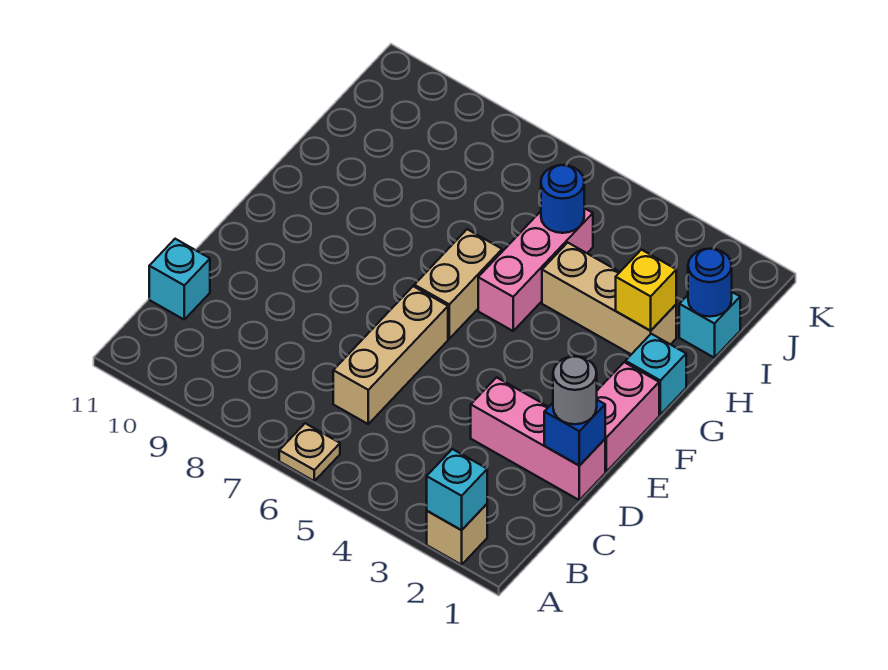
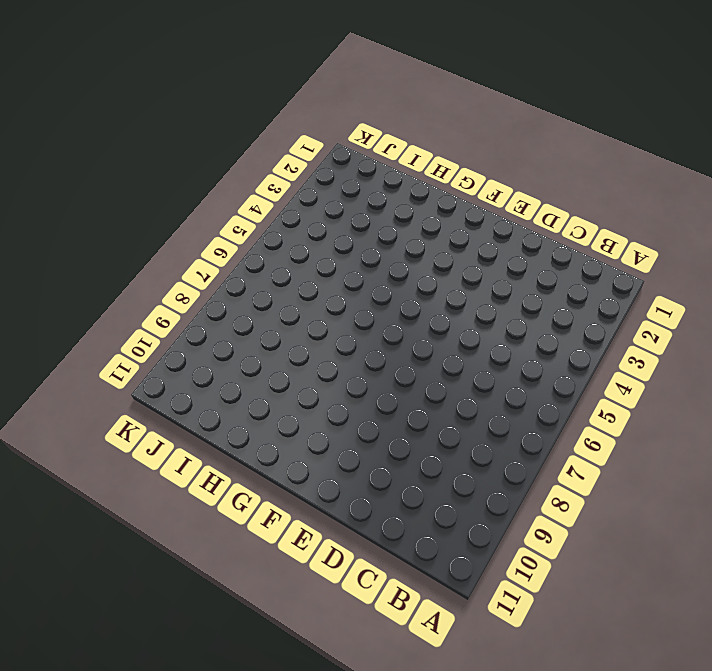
none -> tan brick A2 level 1
none -> tan plate A6 level 1
none -> tan brick C6:E6 level 1

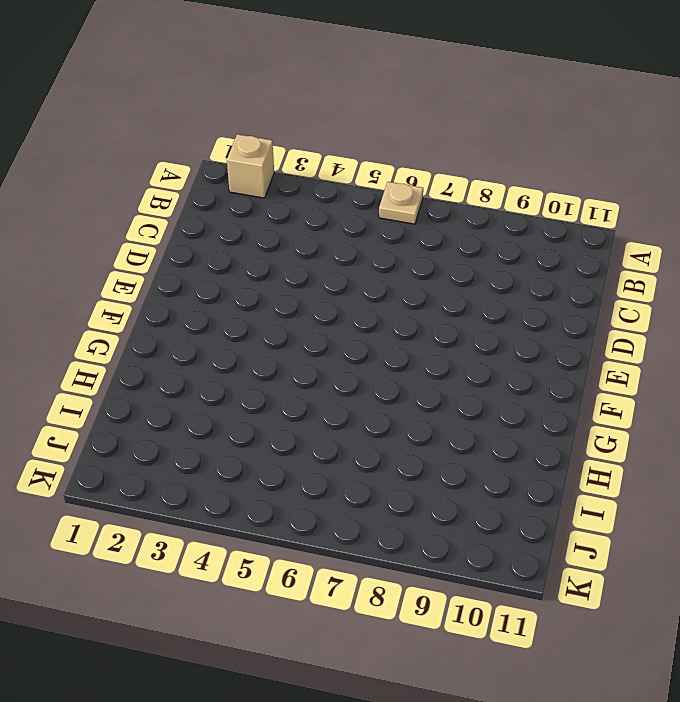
none -> tan brick C6:E6 level 1
none -> cyan brick C11 level 1
none -> pink brick D1:D3 level 1

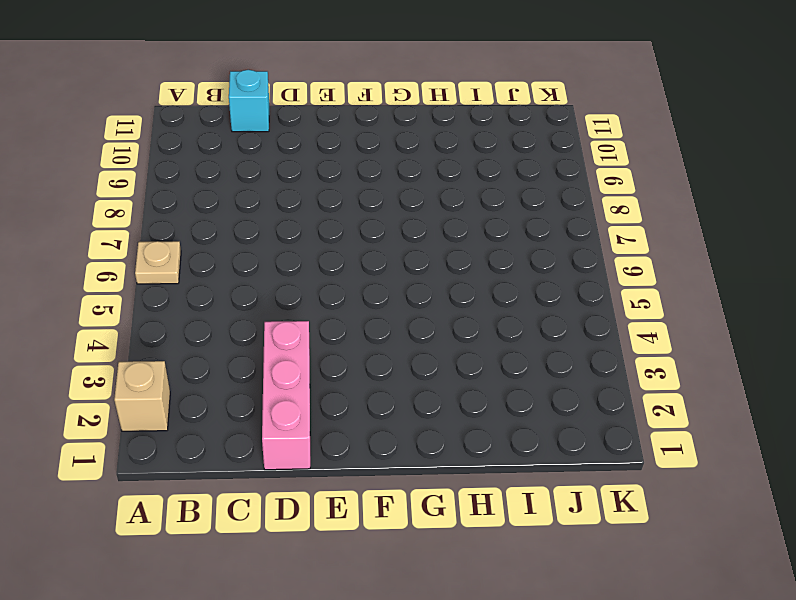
none -> tan brick C6:E6 level 1
none -> pink brick E1:F1 level 1
none -> tan brick F6:G6 level 1

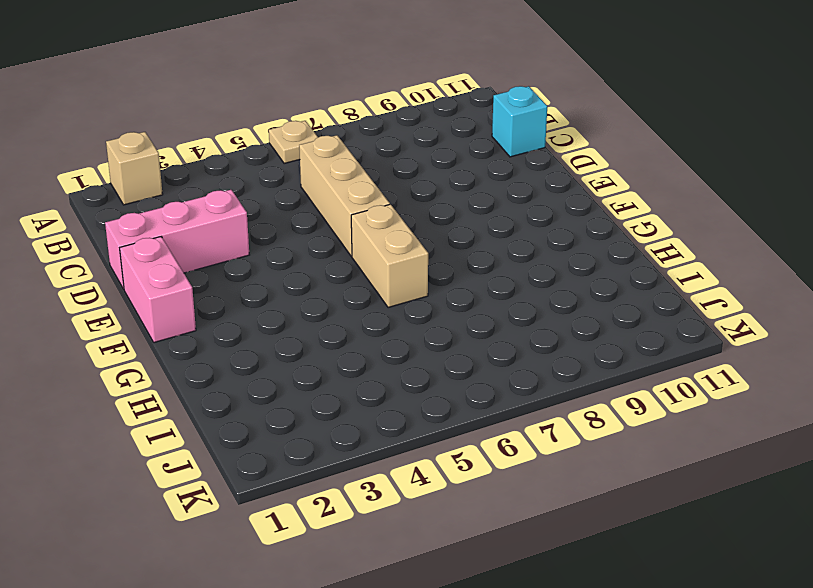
none -> cyan brick G1 level 1
none -> pink brick G5:I5 level 1
none -> tan brick H2:H4 level 1

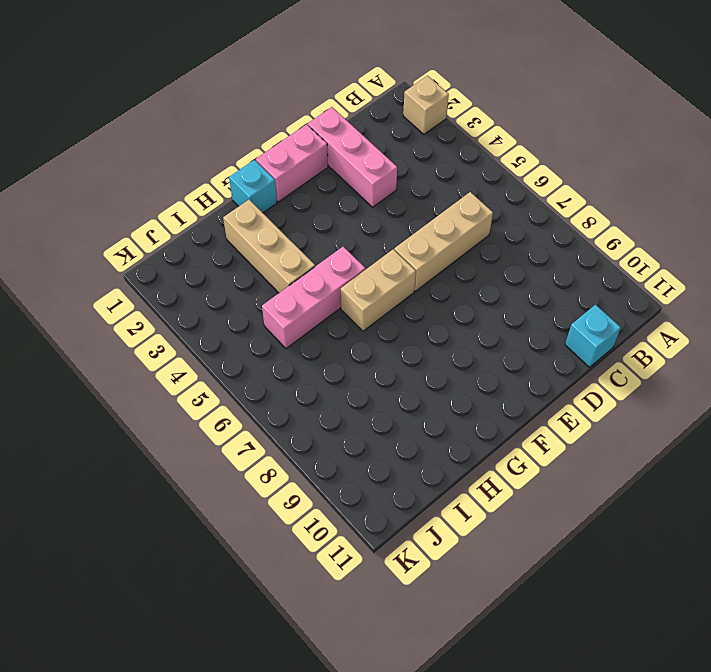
none -> tan plate A6 level 1
none -> cyan brick I1 level 1
none -> cyan brick A2 level 2

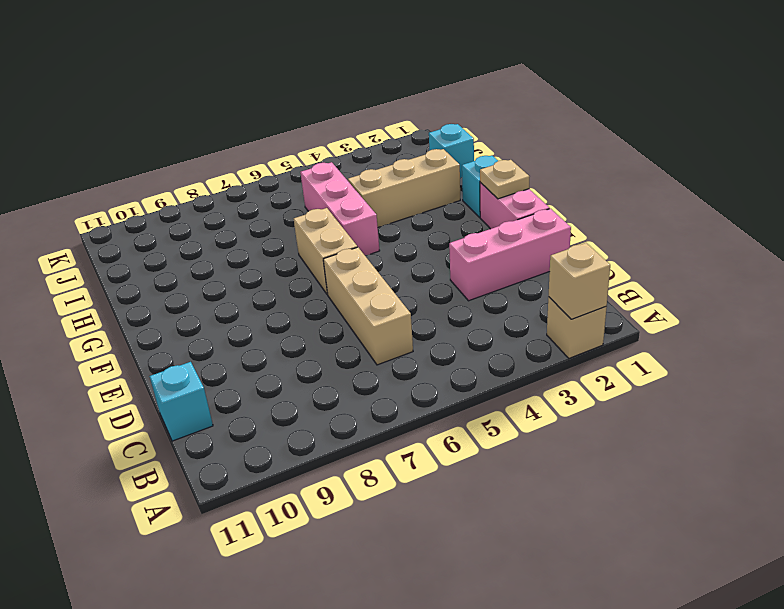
tan brick A2 level 2 -> cyan brick A2 level 2
tan plate F1 level 2 -> tan plate A6 level 1
none -> blue brick D1 level 2
none -> yellow brick H2 level 2
none -> blue round brick I1 level 2

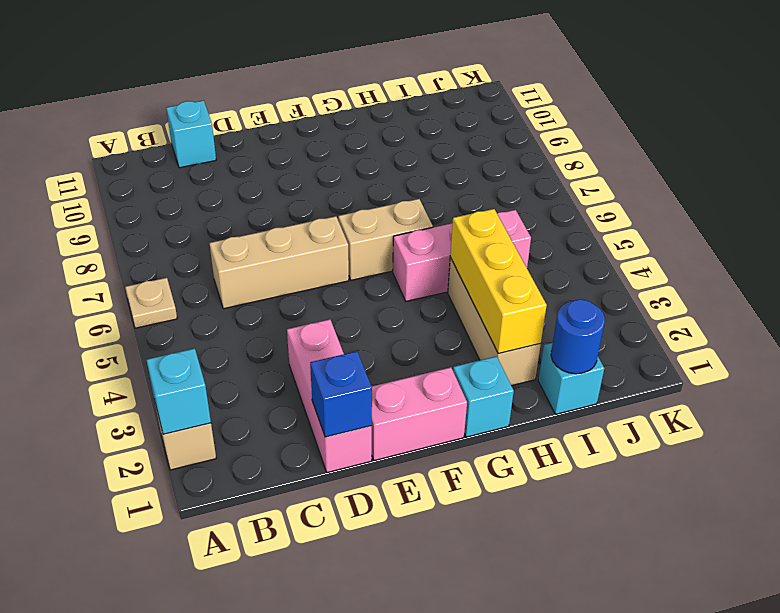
yellow brick H2:H4 level 2 -> yellow brick H2 level 2
none -> blue round brick I5 level 2
none -> grey round brick D1 level 3

